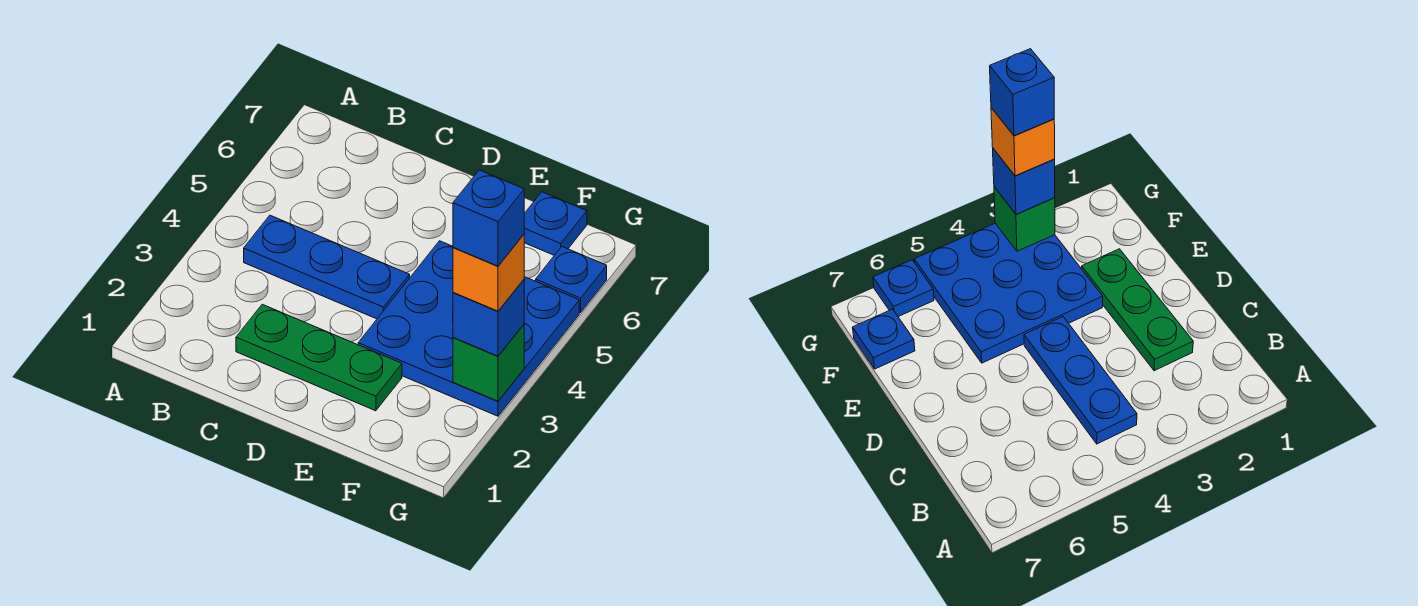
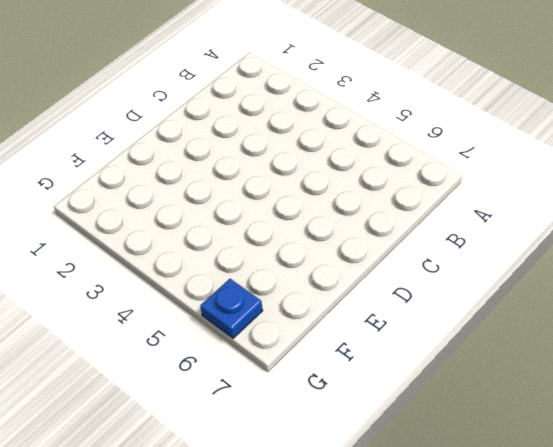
none -> blue plate B4:D4 level 1
none -> green plate C2:E2 level 1

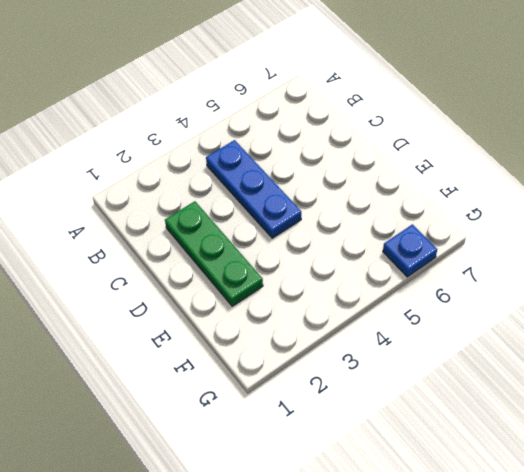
none -> blue plate E3:G5 level 1
none -> blue plate F7 level 1

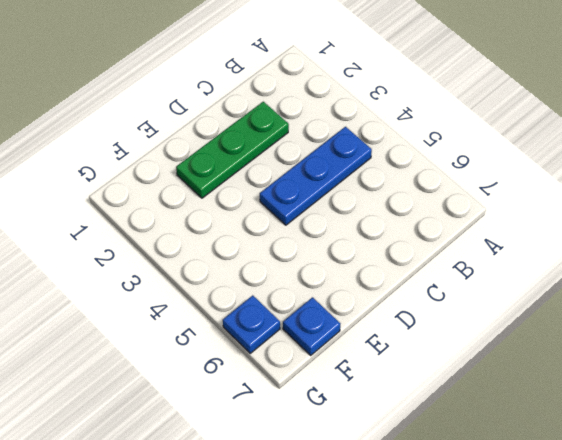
none -> blue plate E3:G5 level 1
none -> green brick G3 level 2

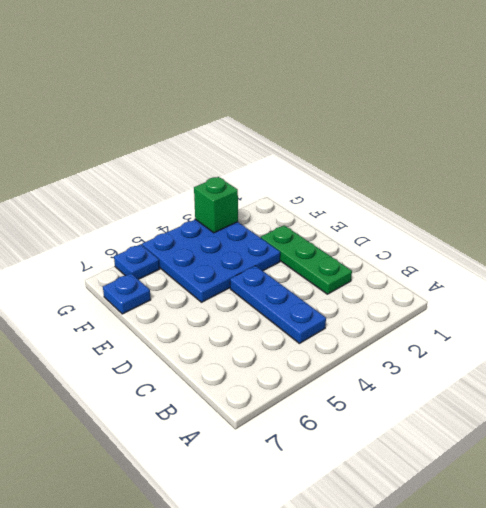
none -> blue brick G3 level 3
none -> orange brick G3 level 4

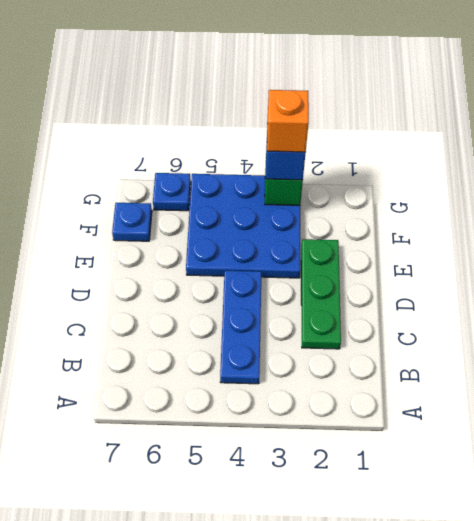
none -> blue brick G3 level 5

